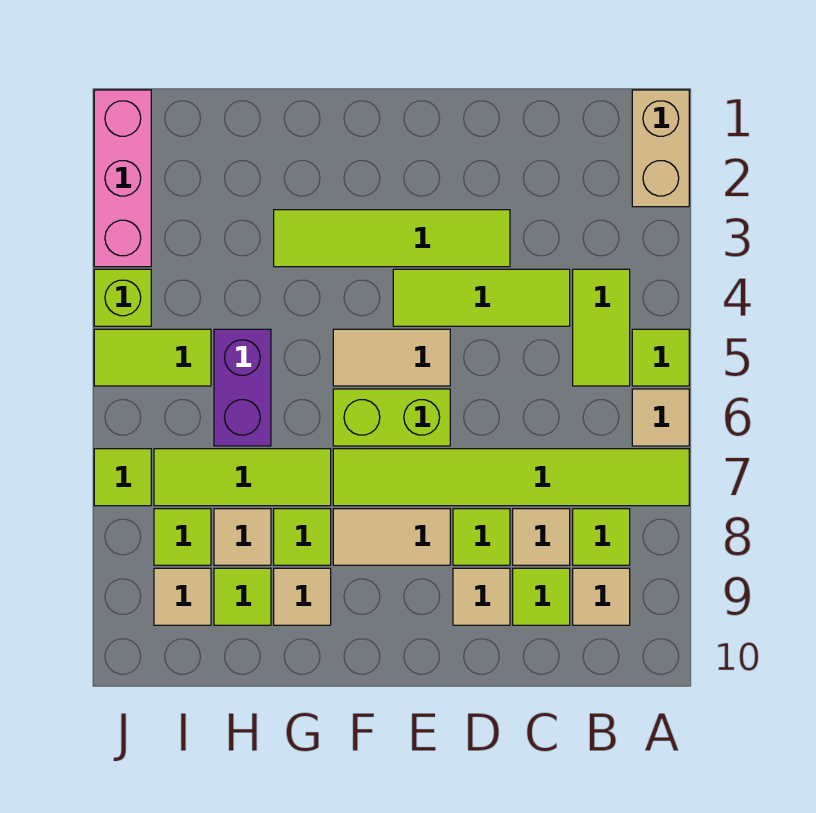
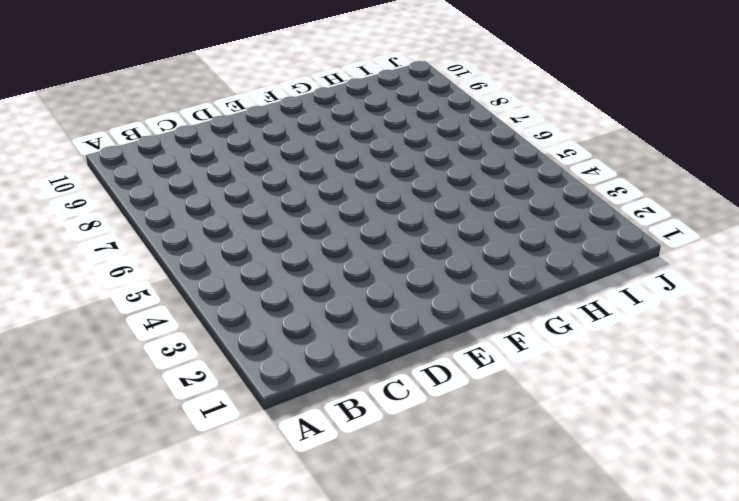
none -> tan brick A1:A2 level 1
none -> lime tile A5 level 1
none -> tan tile A6 level 1

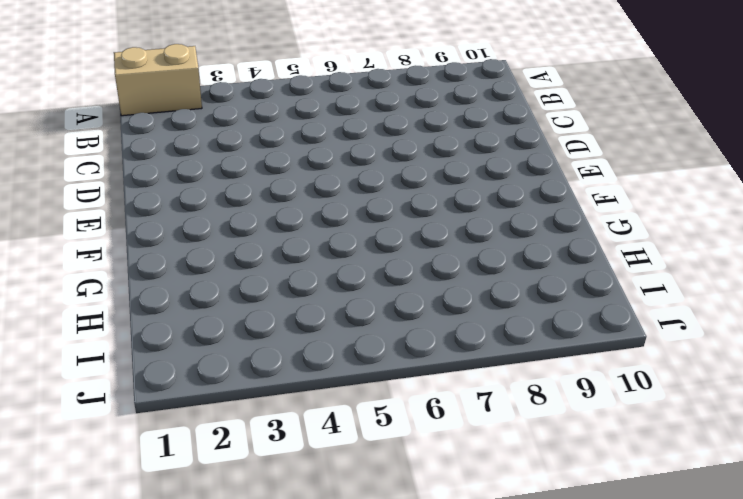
none -> lime tile A5 level 1
none -> tan tile A6 level 1
none -> lime tile A7:F7 level 1

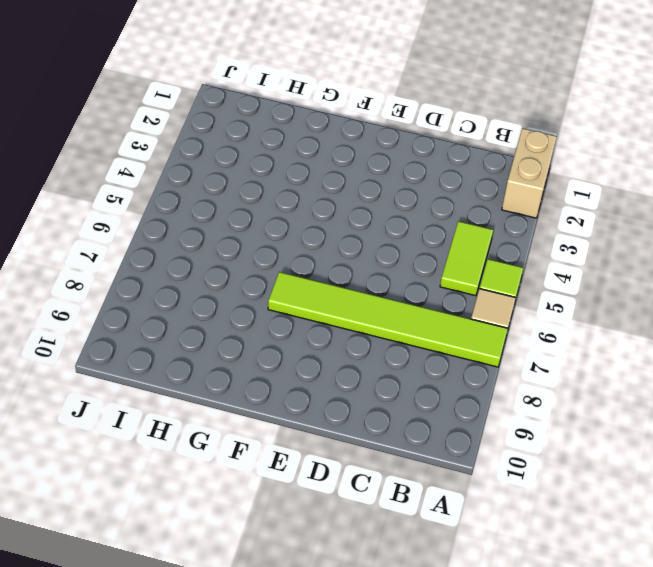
none -> lime tile B8 level 1
none -> tan tile B9 level 1
none -> lime tile C4:E4 level 1

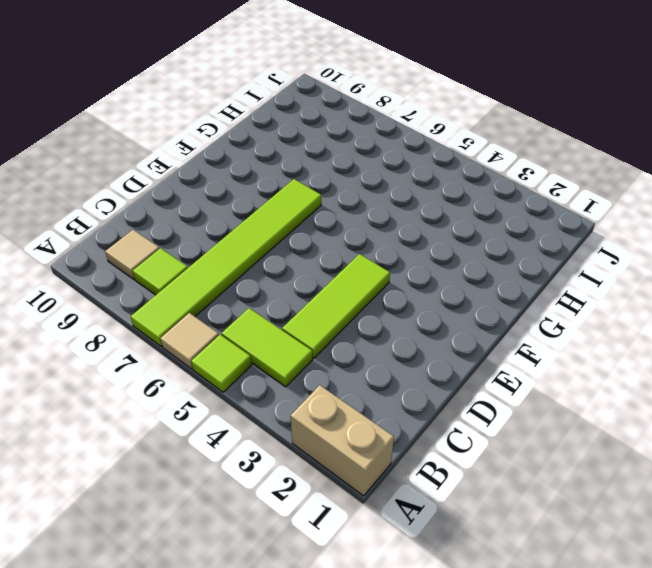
none -> tan tile C8 level 1
none -> lime tile C9 level 1
none -> lime tile D3:G3 level 1

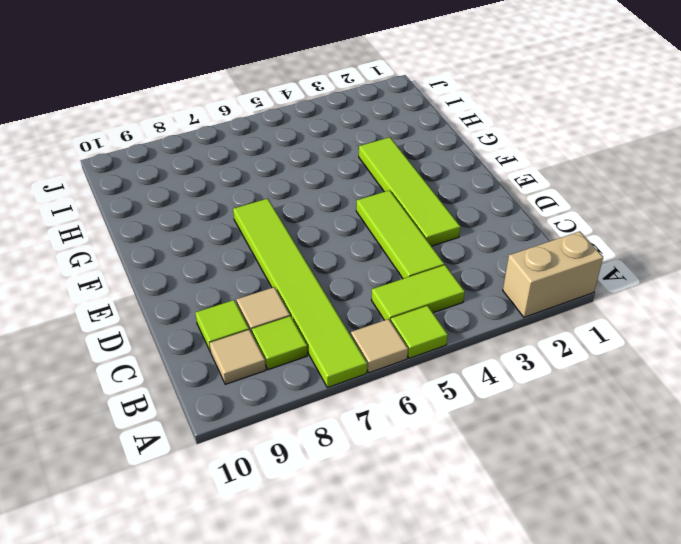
none -> lime tile D8 level 1
none -> tan tile D9 level 1
none -> tan tile E5:F5 level 1

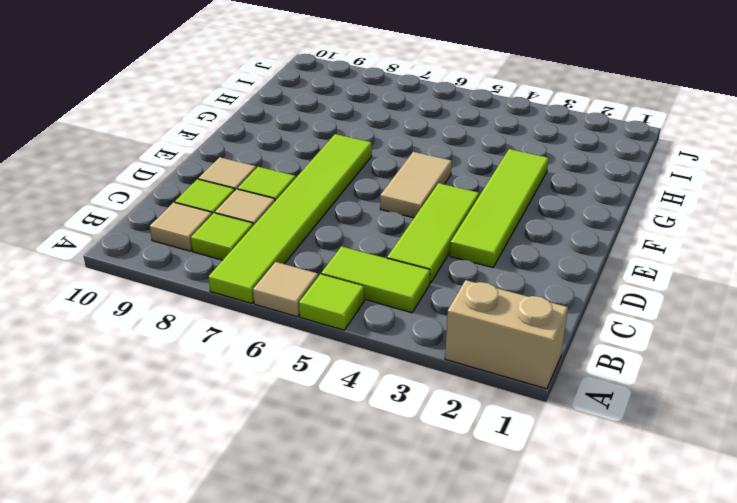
none -> lime brick E6:F6 level 1
none -> tan tile E8:F8 level 1
none -> lime tile G7:I7 level 1

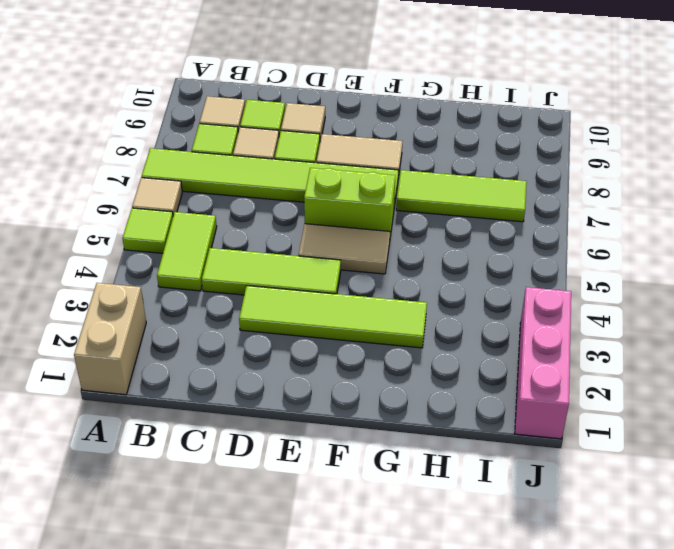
none -> lime tile G8 level 1
none -> tan tile G9 level 1
none -> purple brick H5:H6 level 1

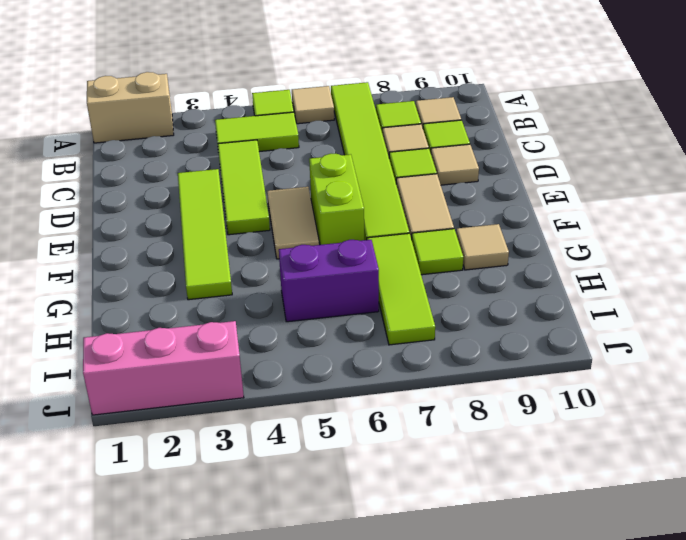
none -> tan tile H8 level 1
none -> lime tile H9 level 1
none -> lime tile I5:J5 level 1

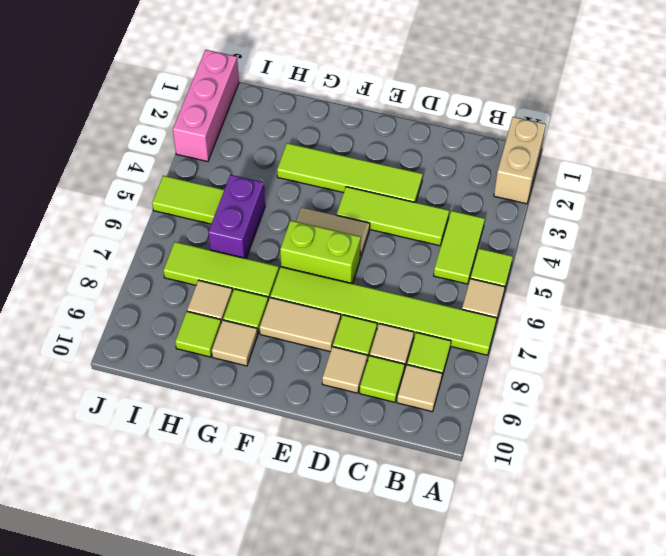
none -> lime tile I8 level 1
none -> tan tile I9 level 1
none -> lime brick J4 level 1

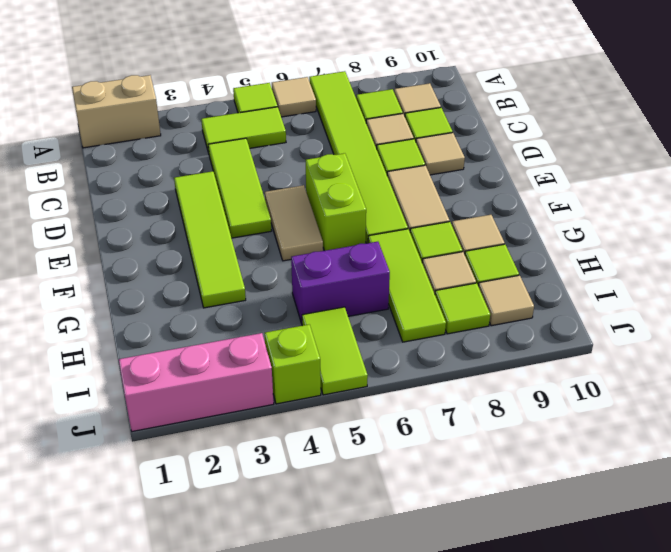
none -> lime tile J7 level 1

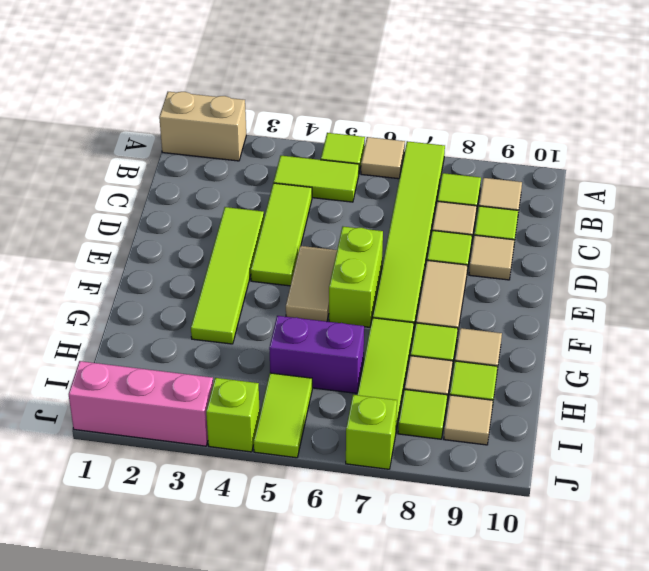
lime brick J7 level 1 -> lime tile J7 level 1

